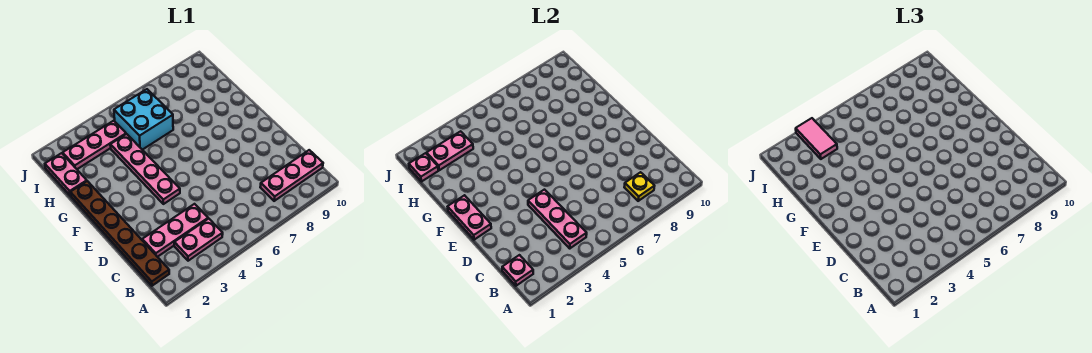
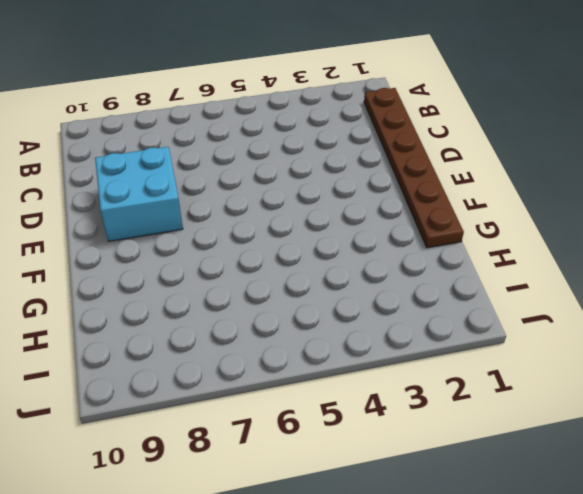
cyan brick D8:E9 level 1 -> cyan brick H5:I6 level 1
none -> pink plate B3:B4 level 1
none -> pink plate B8:B10 level 1
none -> pink plate C2:C4 level 1

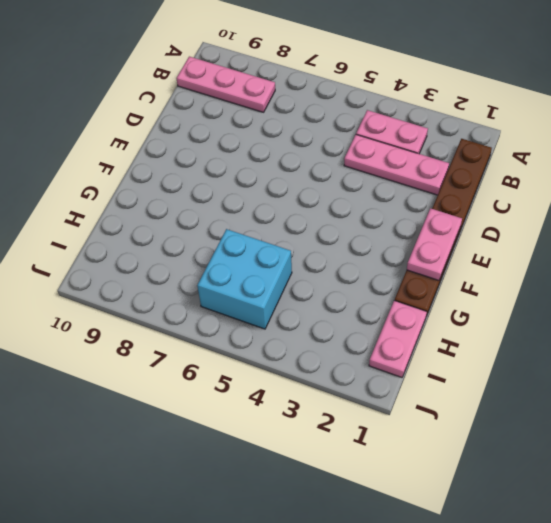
none -> pink plate E4:H4 level 1
none -> pink plate I2:I4 level 1
none -> pink plate B1 level 2

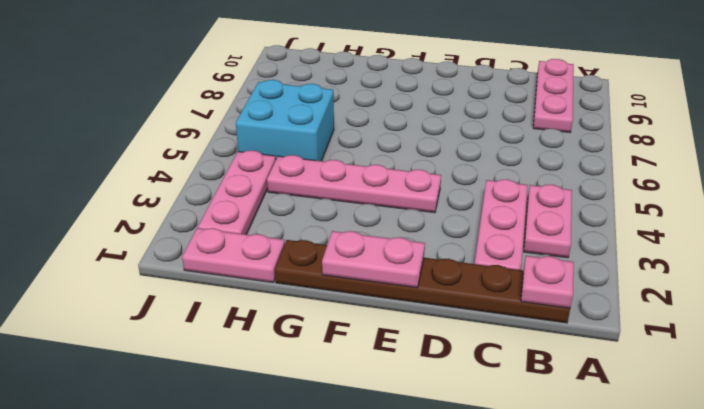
none -> pink plate B4:D4 level 2
none -> yellow plate B8 level 2
none -> pink plate I1 level 2

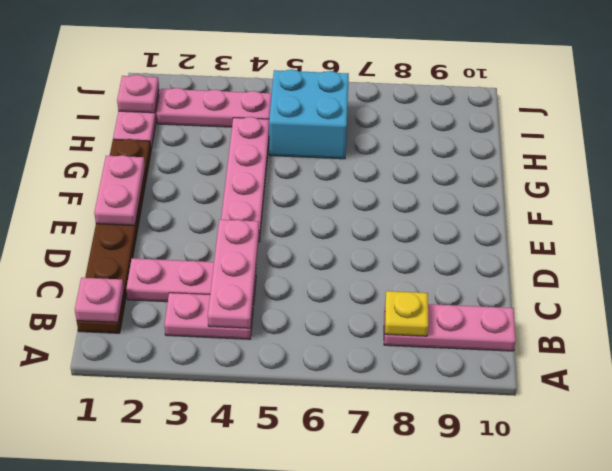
none -> pink plate I2:I3 level 2
none -> pink tile I3:J3 level 3

